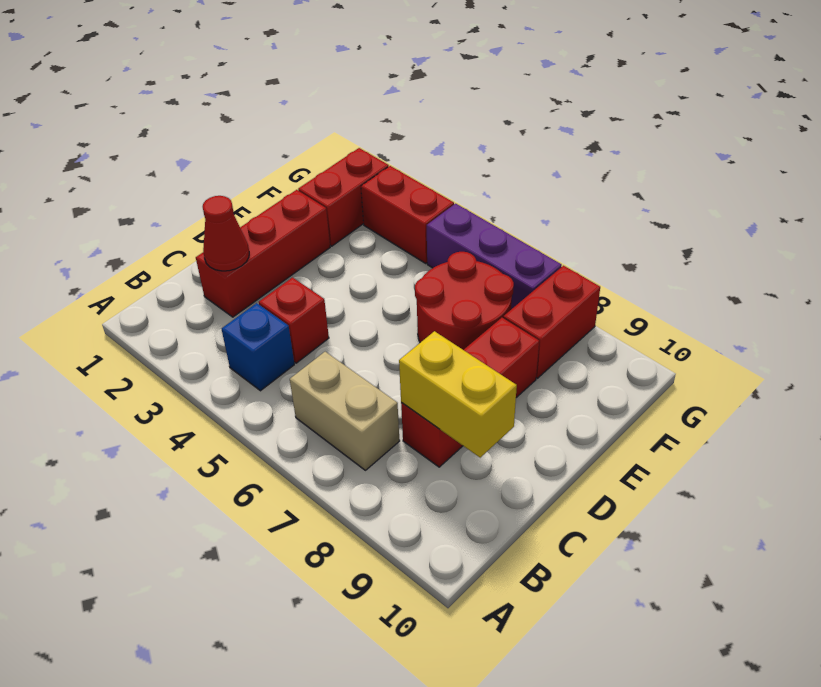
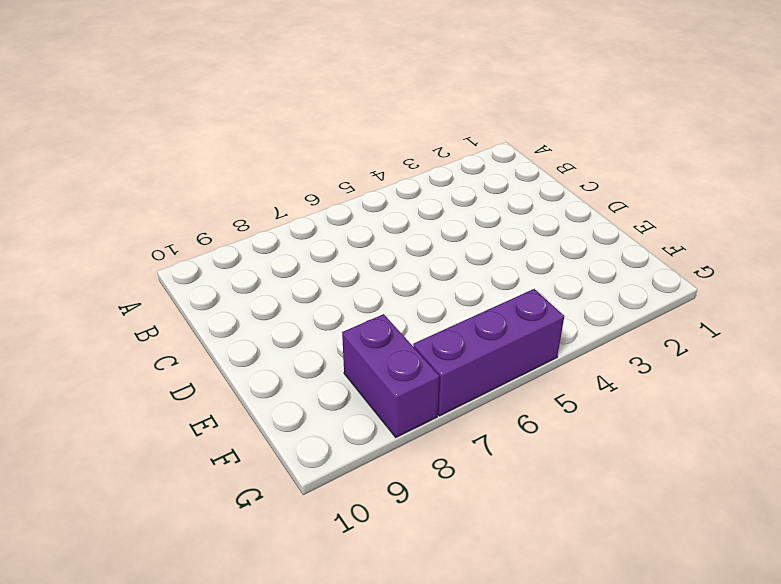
purple brick F8:G8 level 1 -> red brick F8:G8 level 1
none -> blue brick B4 level 1
none -> tan brick B6:B7 level 1
none -> red brick C2:E2 level 1

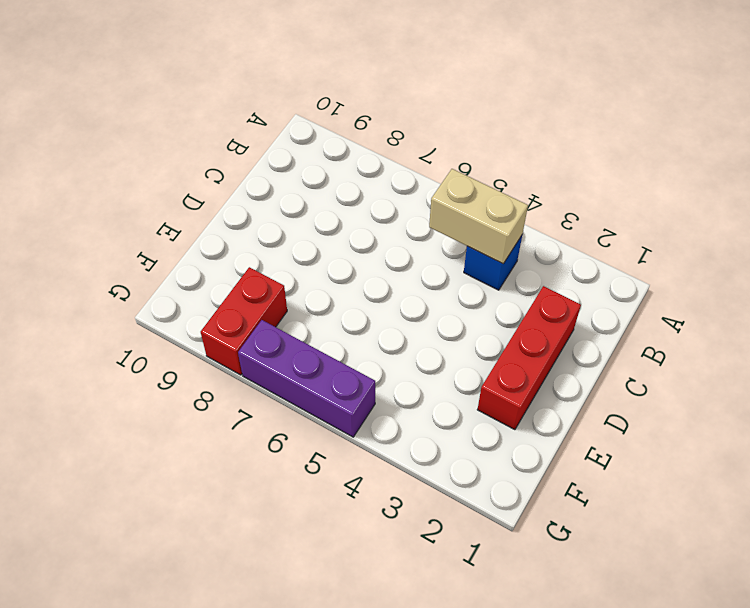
tan brick B4:B5 level 2 -> tan brick B6:B7 level 1
none -> red brick C4 level 1
none -> red brick C8:E8 level 1
none -> red round brick E6:F7 level 1

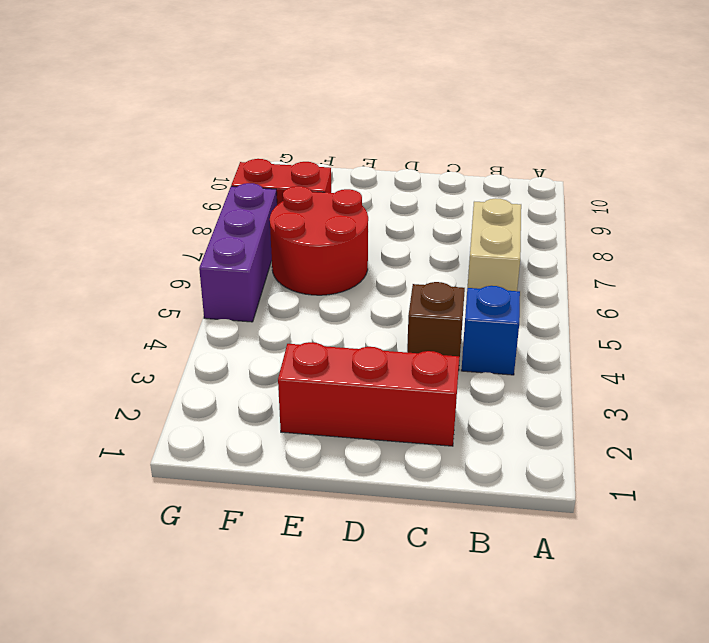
brown brick C4 level 1 -> red brick C4 level 1
none -> red brick C8:E8 level 1
none -> red brick F2:G2 level 1
none -> red brick G3:G4 level 1

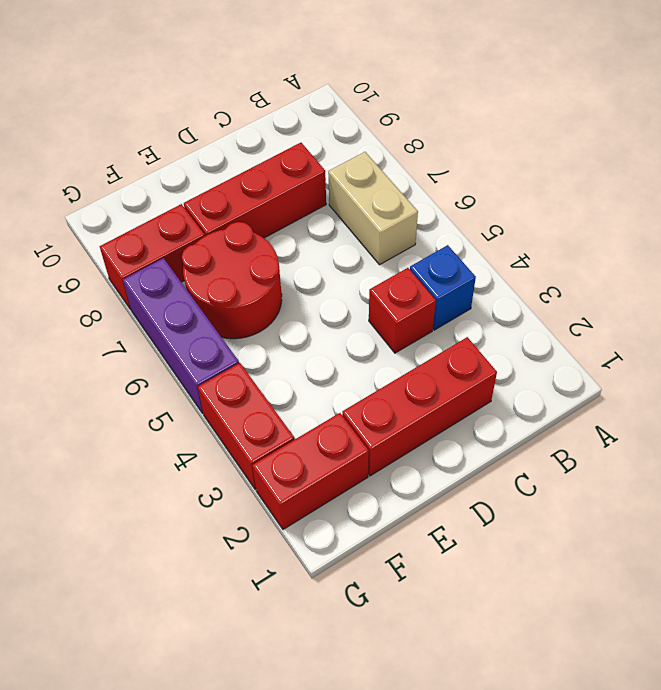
none -> red cone C2 level 2
none -> yellow brick C8:C9 level 2

